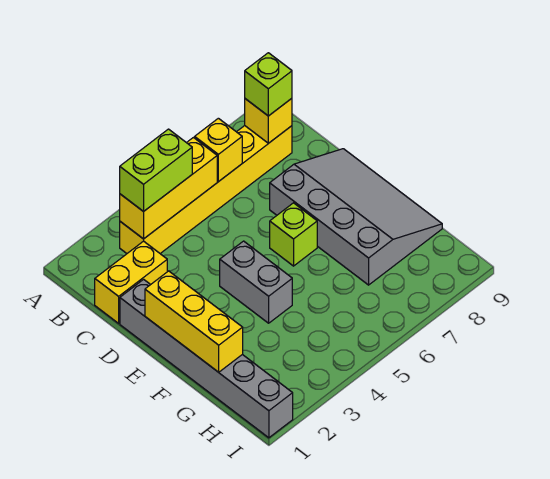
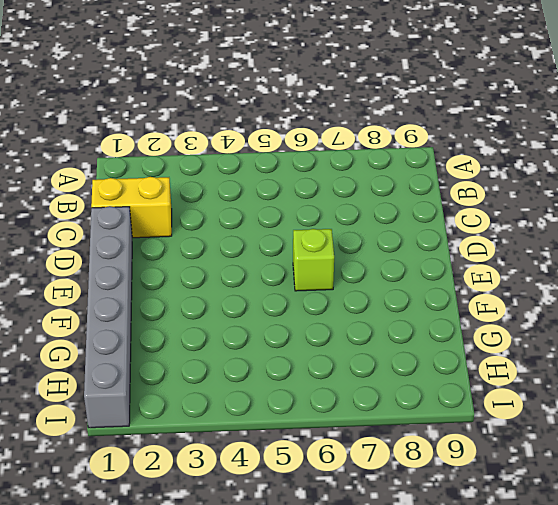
none -> yellow brick B3:B8 level 1
none -> grey slope D7:G9 level 1 top 7
none -> grey brick E4:F4 level 1

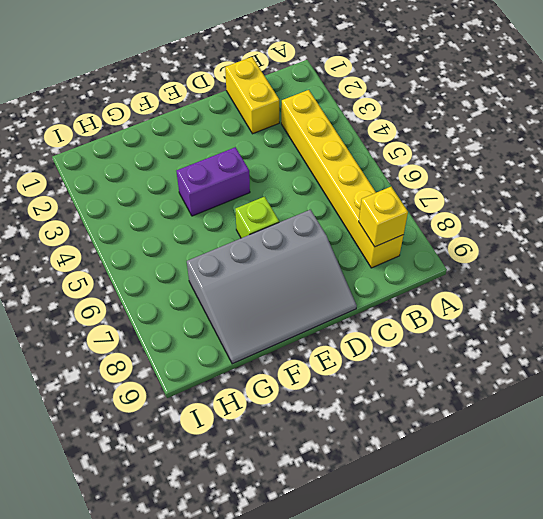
purple brick E4:F4 level 1 -> grey brick E4:F4 level 1
none -> grey brick D1:I1 level 1
none -> yellow brick B3:B5 level 2
none -> yellow brick B6 level 2

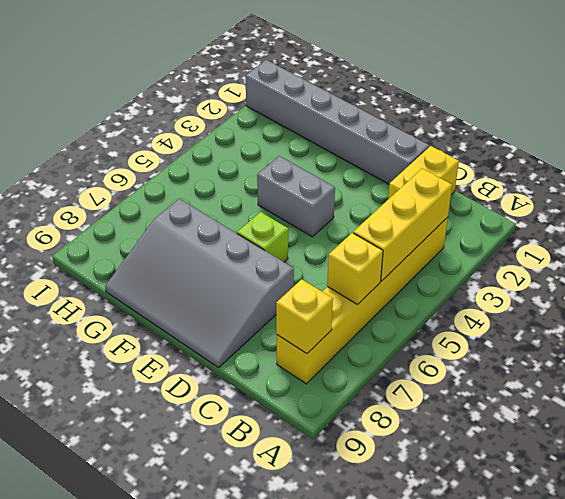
none -> yellow brick E1:G1 level 2
none -> lime brick B3:B4 level 3
none -> lime brick B8 level 3

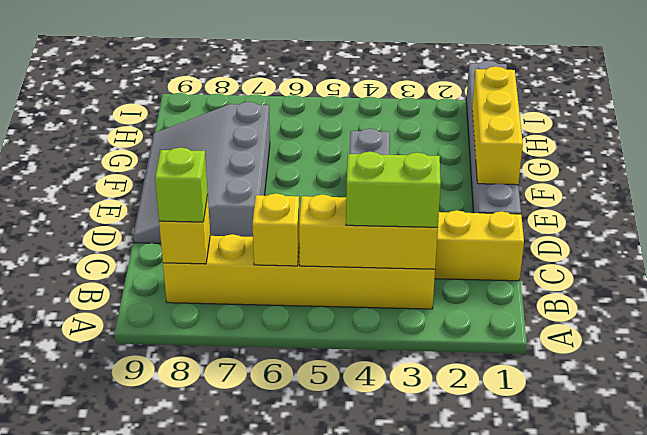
none -> lime brick E6 level 1

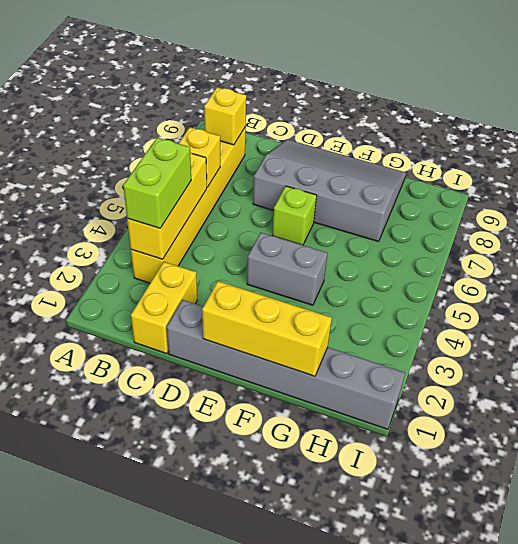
none -> lime brick B8 level 3

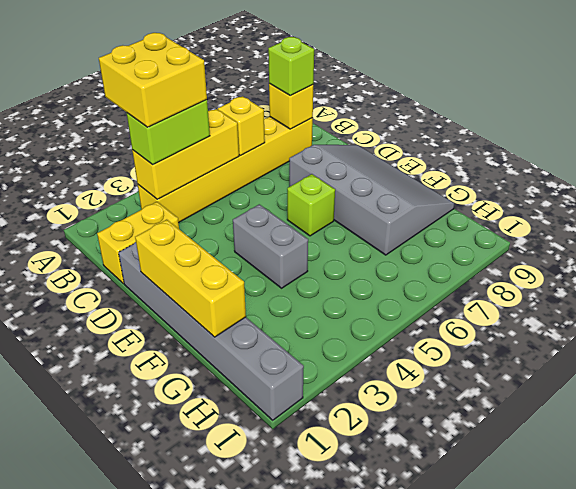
yellow brick A3:B4 level 4 -> none

